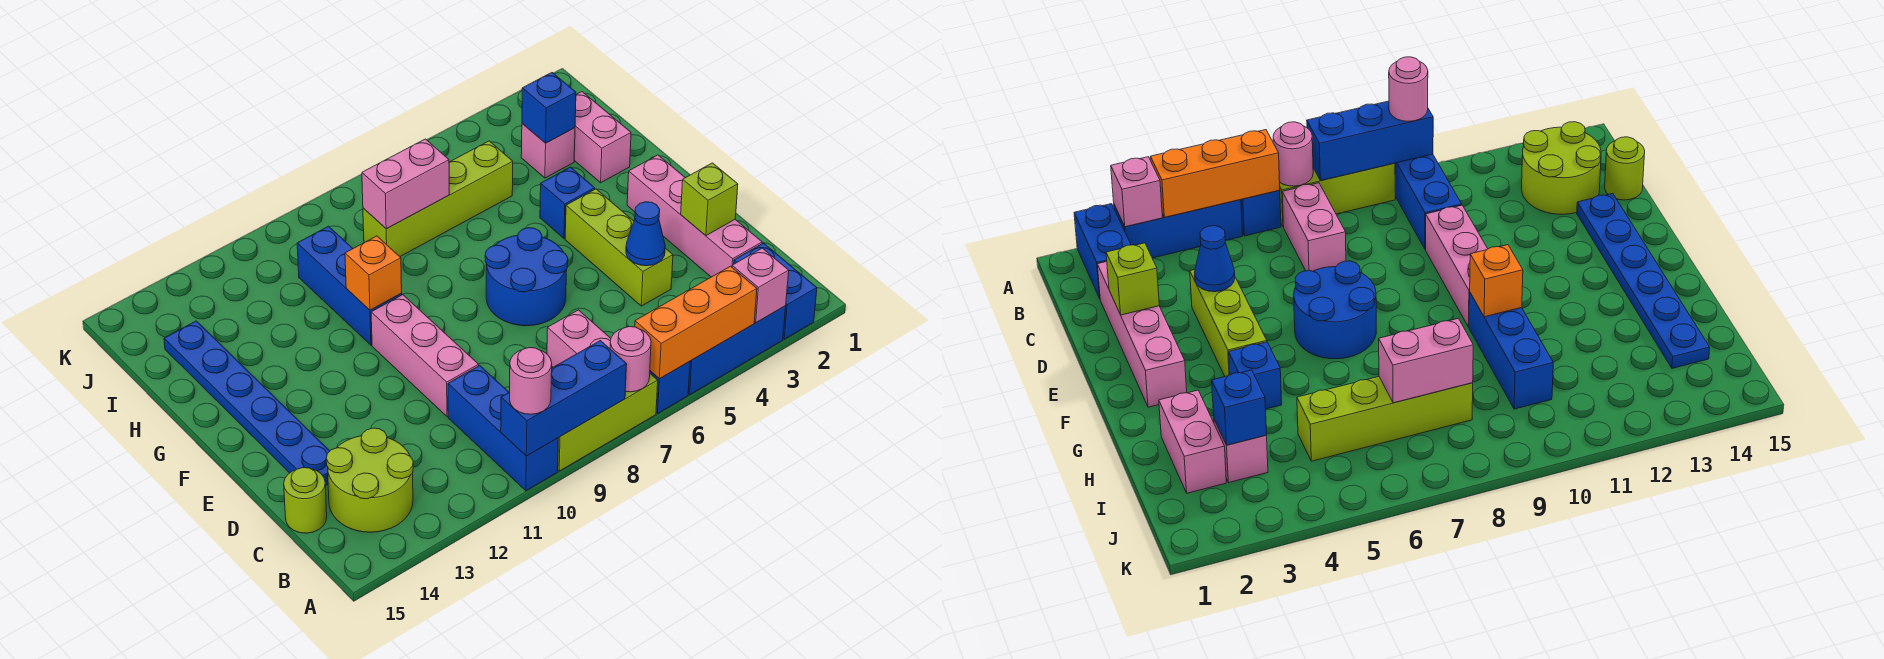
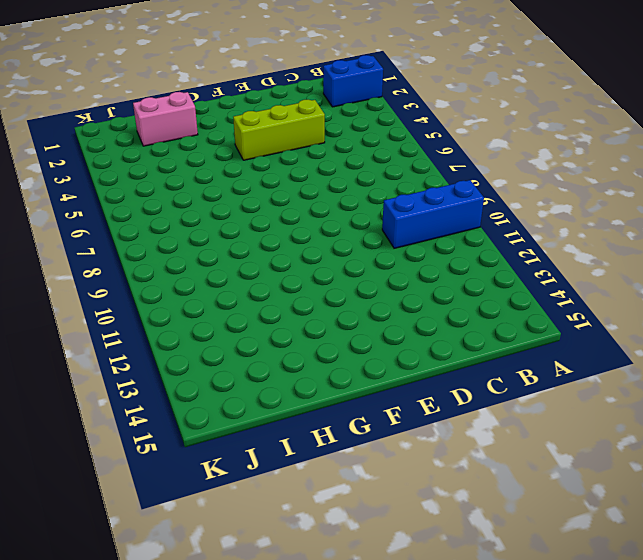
none -> blue brick A3:A5 level 1
none -> blue brick A6 level 1
none -> lime brick A7:A9 level 1

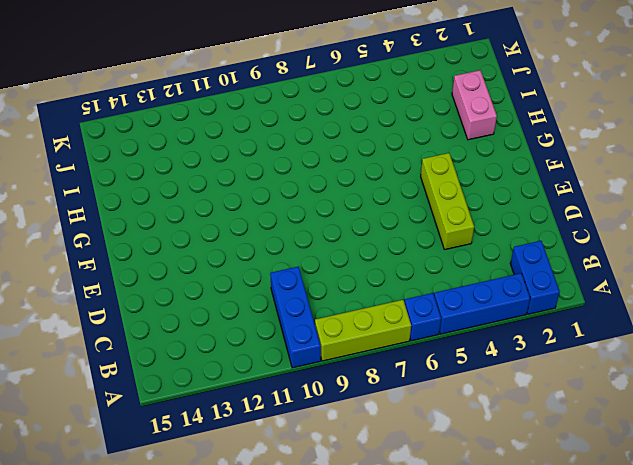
none -> pink brick B7:C7 level 1
none -> lime round brick B13:C14 level 1
none -> pink brick C2:F2 level 1

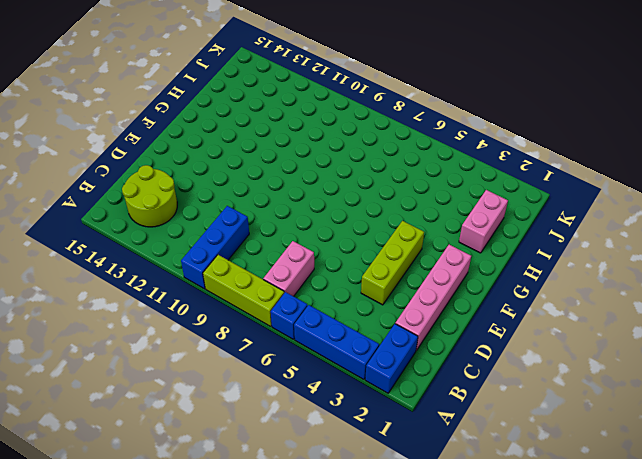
none -> lime round brick C15 level 1
none -> pink brick D10:F10 level 1
none -> blue plate D14:I14 level 1

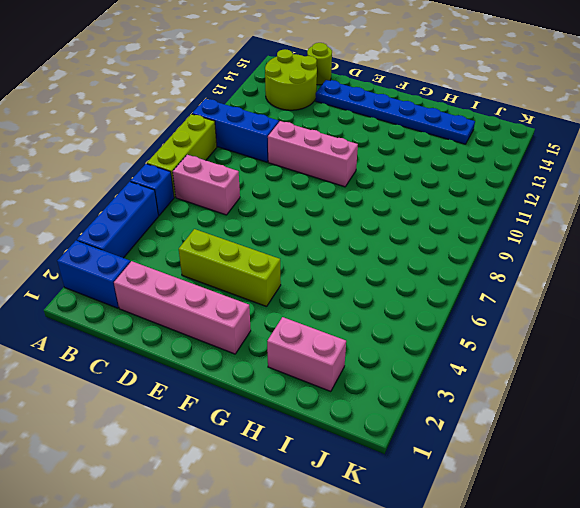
none -> blue round brick E6:F7 level 1
none -> blue brick G4 level 1
none -> blue brick G10:I10 level 1

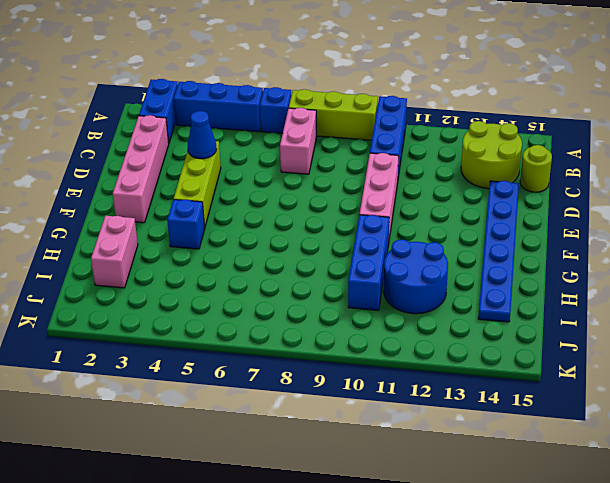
blue round brick H11:I12 level 1 -> blue round brick E6:F7 level 1
none -> pink brick I3 level 1
none -> lime brick I5:I8 level 1
none -> pink brick A3 level 2

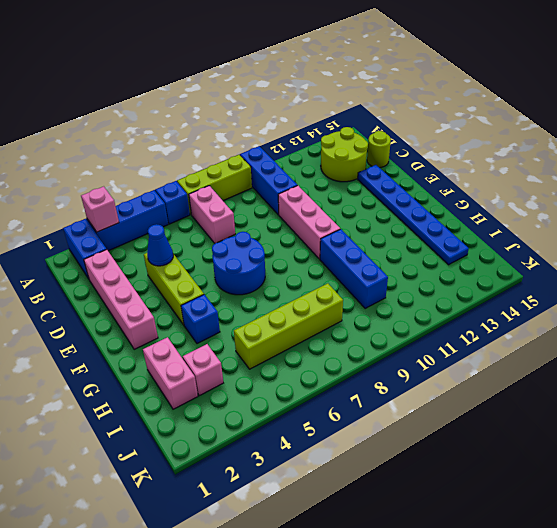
none -> orange brick A4:A6 level 2
none -> pink round brick A7 level 2
none -> blue brick A8:A10 level 2

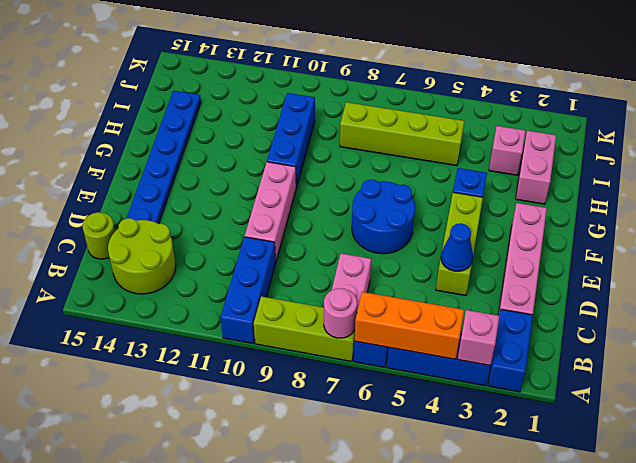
none -> blue brick A8:A10 level 2
none -> lime brick D2 level 2
none -> orange brick G10 level 2

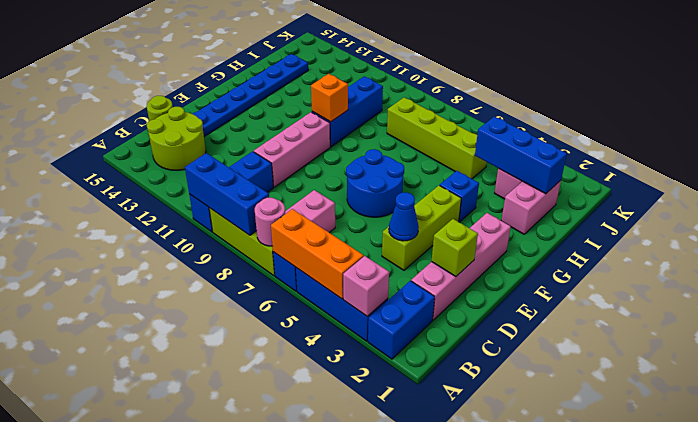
blue brick I2:I4 level 2 -> blue brick I3 level 2
none -> pink brick I7:I8 level 2
none -> pink round brick A10 level 3

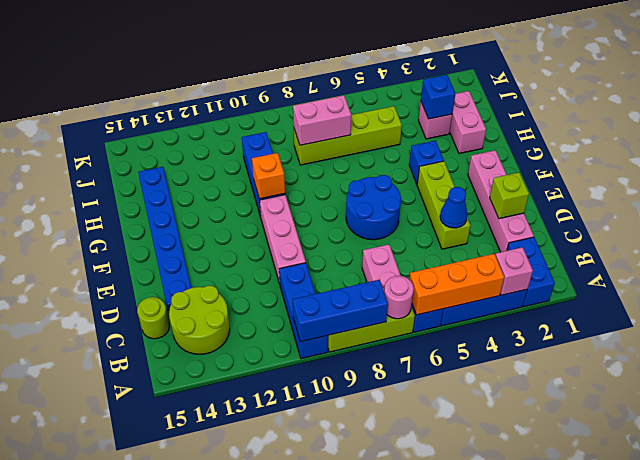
none -> pink round brick A10 level 3

